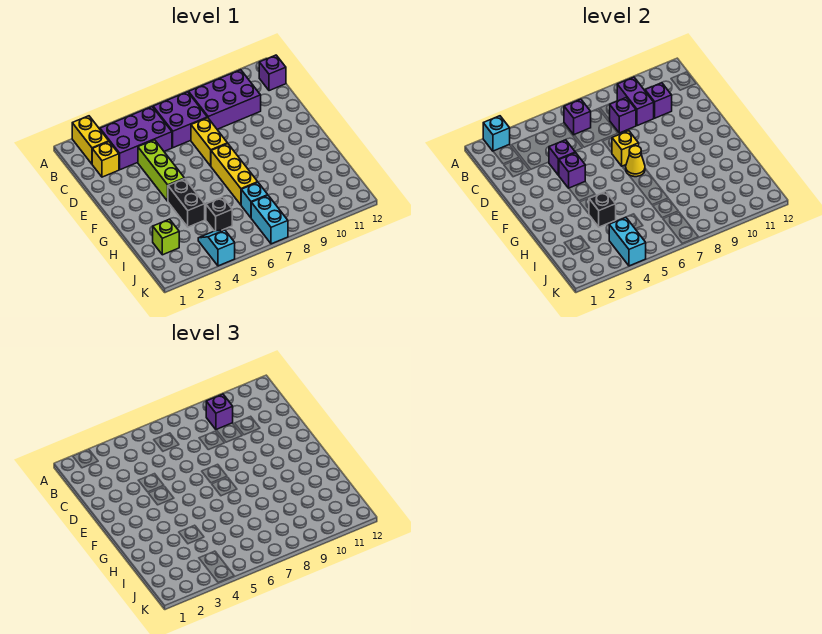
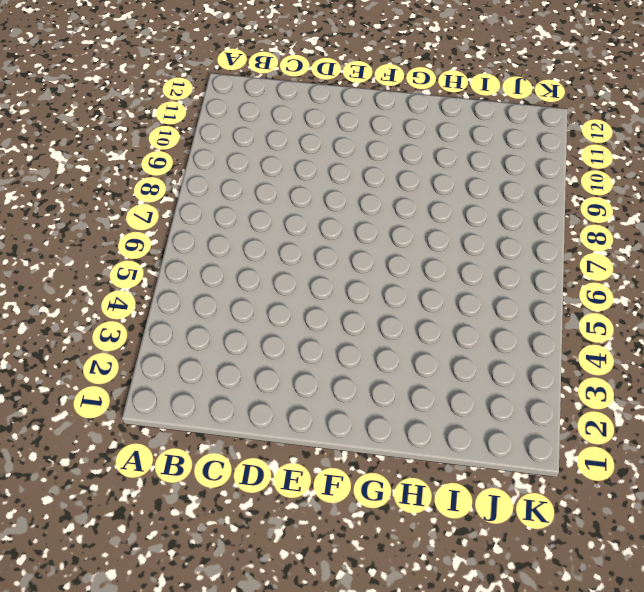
none -> yellow brick A2:B2 level 1
none -> purple brick B3:C5 level 1
none -> purple brick B6:C7 level 1

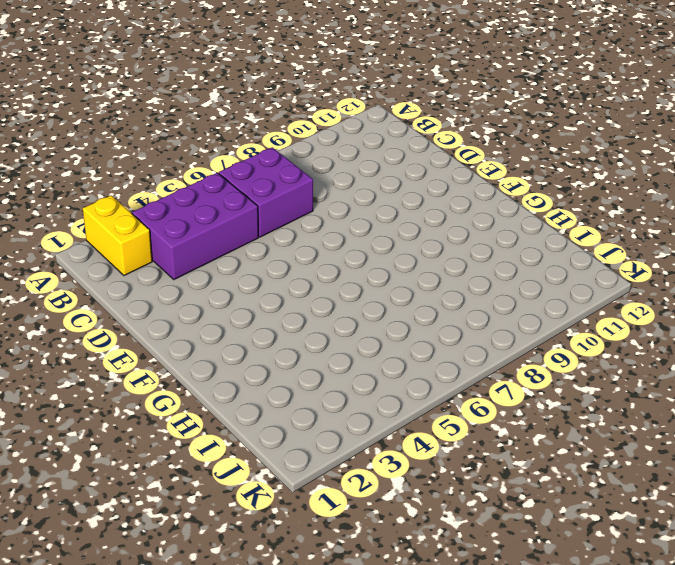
none -> purple brick B8:C10 level 1
none -> purple brick B12 level 1
none -> yellow brick C2 level 1

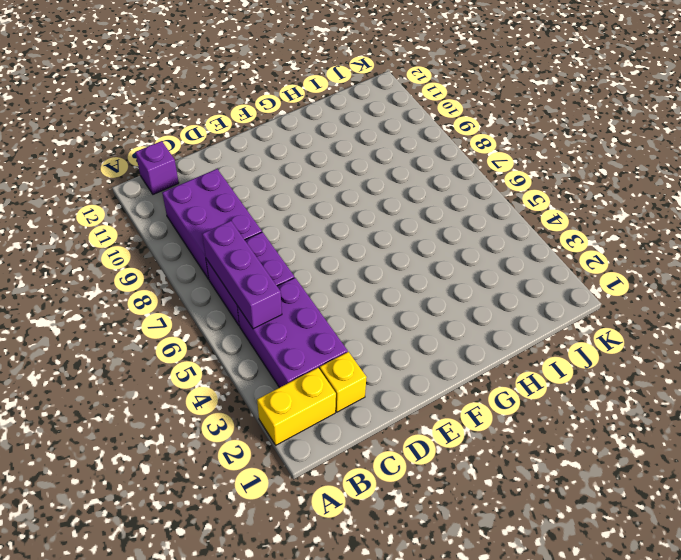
purple brick B5:B7 level 2 -> purple brick B6 level 2
none -> lime brick D4:F4 level 1
none -> yellow brick D7:E7 level 1
none -> yellow brick F7:H7 level 1

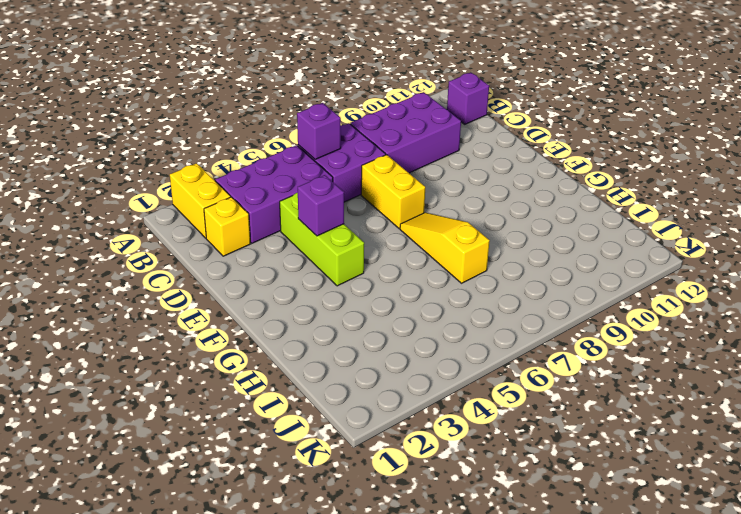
yellow slope F7:H7 level 1 top H -> yellow brick F7:H7 level 1
none -> black brick G4:H4 level 1
none -> lime brick I2 level 1
none -> black brick I5 level 1

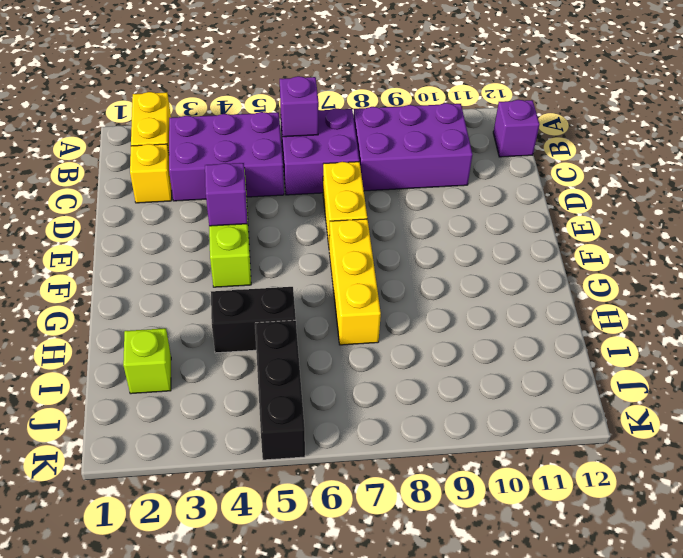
black brick H4:H5 level 1 -> black brick G4:H4 level 1
black brick I5:K5 level 1 -> black brick I5 level 1
none -> cyan brick I7 level 1
none -> cyan slope J4:K4 level 1 top K
none -> cyan brick J7:K7 level 1

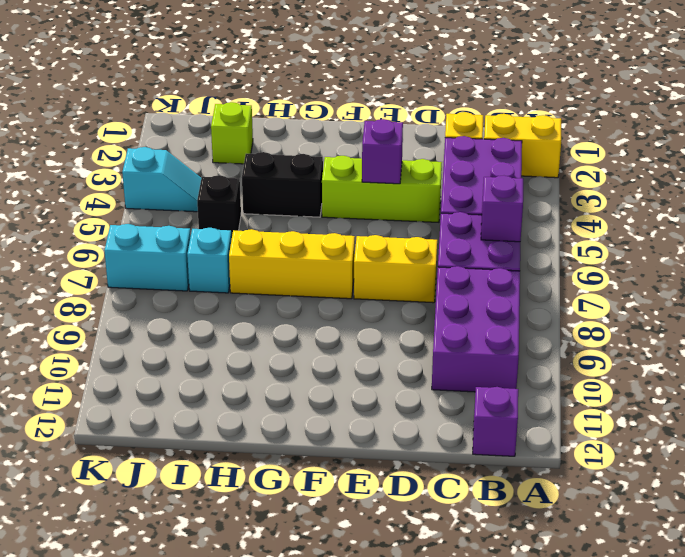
none -> cyan brick A2 level 2
none -> purple brick B9:C9 level 2
none -> purple brick C8 level 2

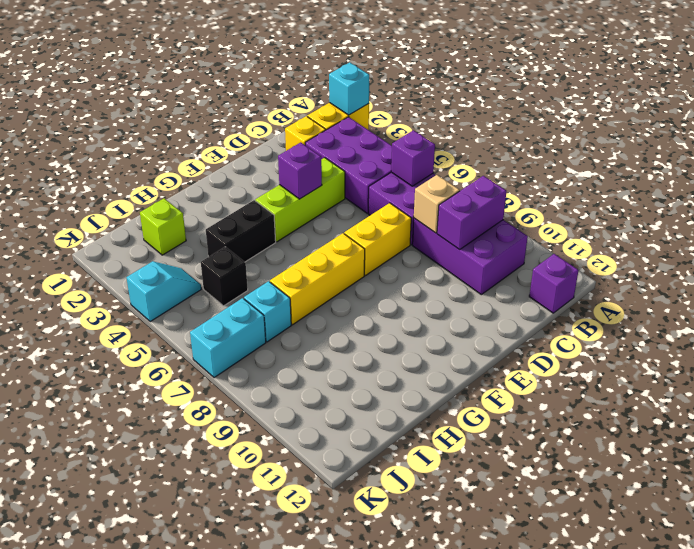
tan brick C8 level 2 -> purple brick C8 level 2
none -> purple brick C10 level 2
none -> purple brick D4 level 2
none -> yellow brick E7 level 2

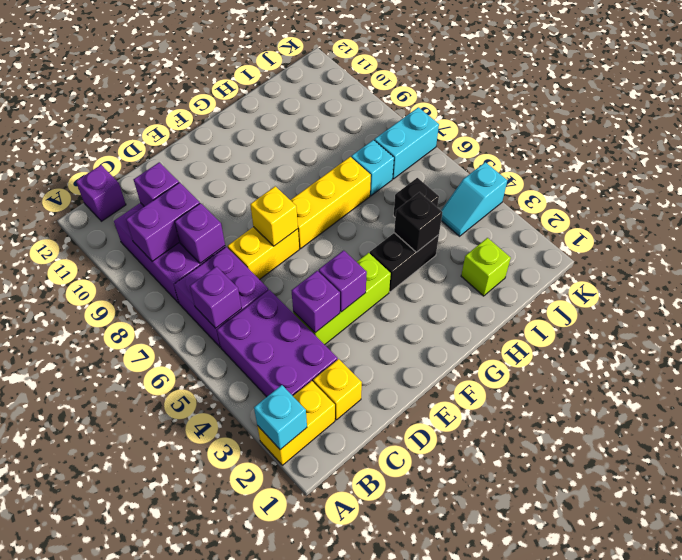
none -> yellow cone F7 level 2
none -> cyan brick J4:K4 level 2
none -> purple brick B9 level 3

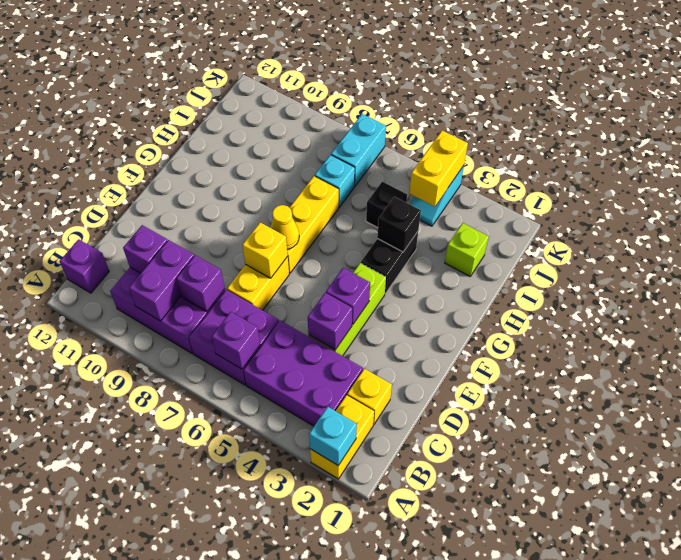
yellow brick J4:K4 level 2 -> cyan brick J4:K4 level 2
none -> purple brick B9 level 3

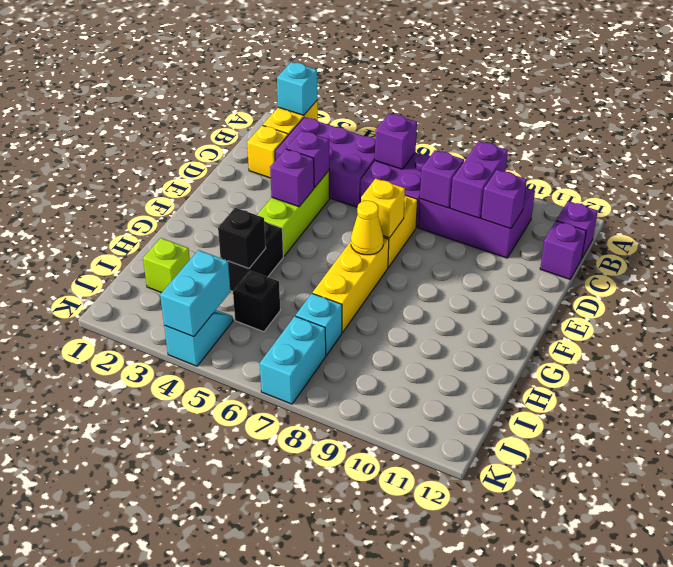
purple brick C12 level 1 -> purple brick B9 level 3

